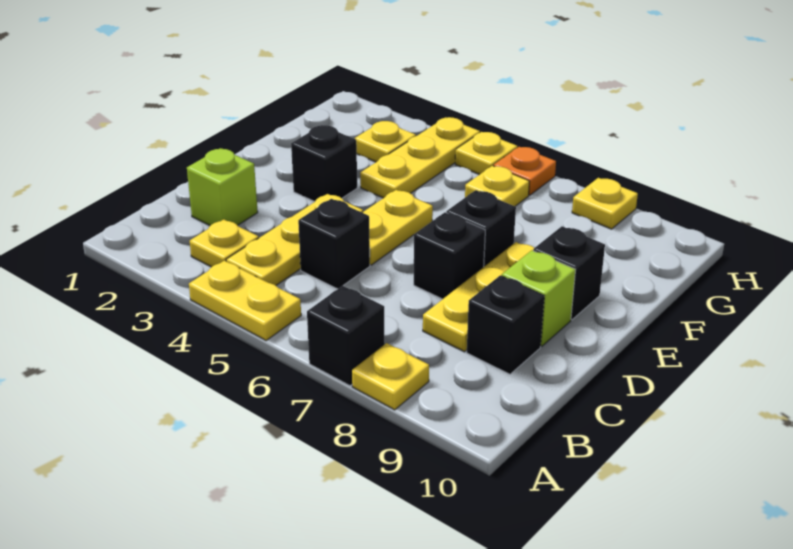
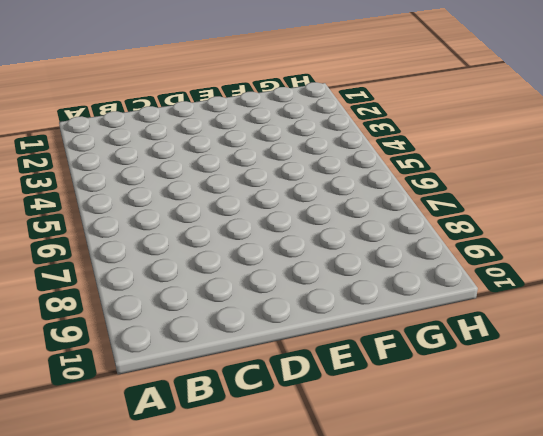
none -> yellow plate A4:A5 level 1
none -> black brick A7 level 1
none -> yellow plate A8 level 1

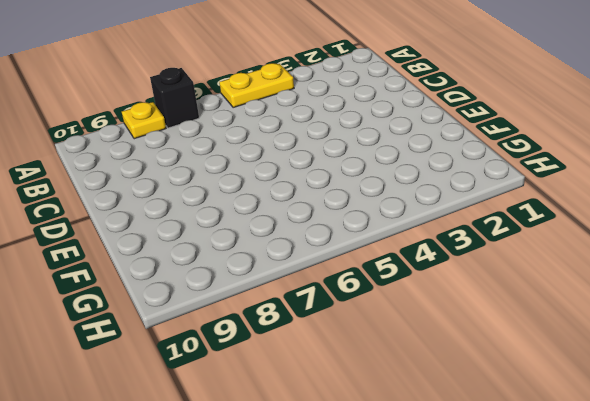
none -> yellow plate B3 level 1
none -> yellow plate B4:D4 level 1
none -> lime brick C2 level 1

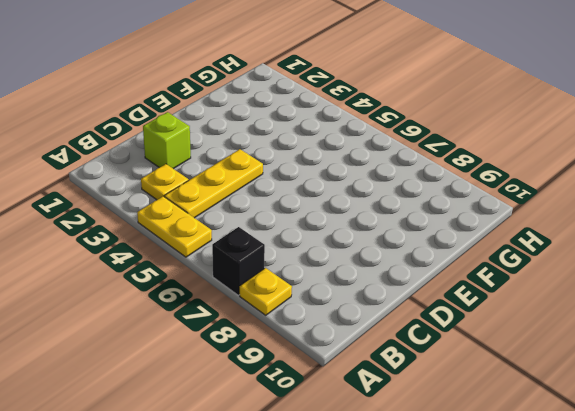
none -> black brick C5 level 1
none -> yellow plate C8:E8 level 1
none -> black brick C9 level 1

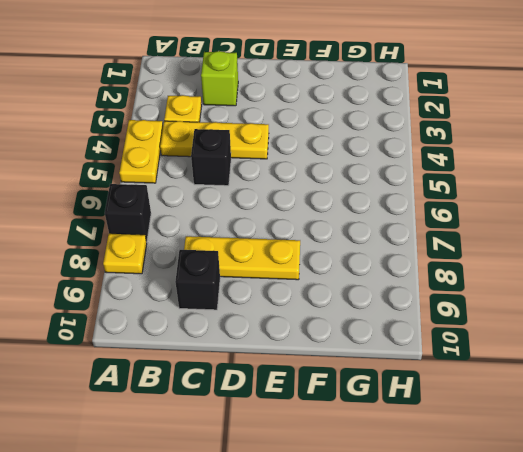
none -> yellow plate D5:E5 level 1
none -> black brick D7 level 1
none -> lime brick D9 level 1

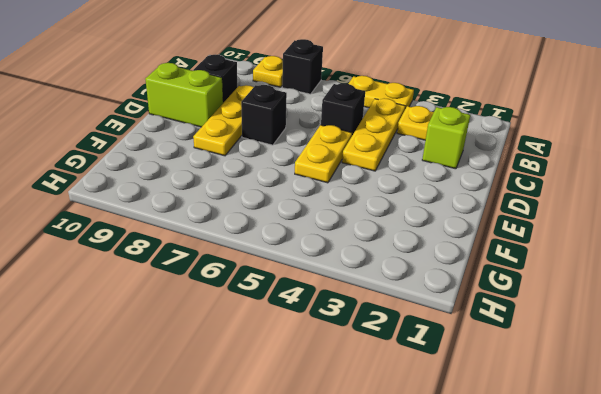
lime brick D9:D10 level 1 -> lime brick D9 level 1
none -> black brick E3 level 1
none -> black brick E7 level 1
none -> black brick E9 level 1

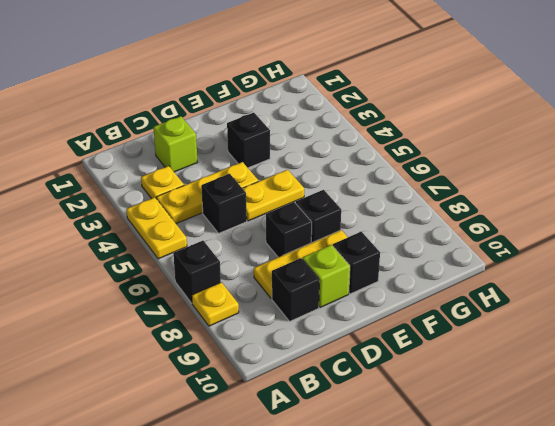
none -> yellow plate F4:H4 level 1
none -> yellow plate G3 level 1
none -> yellow plate G6 level 1

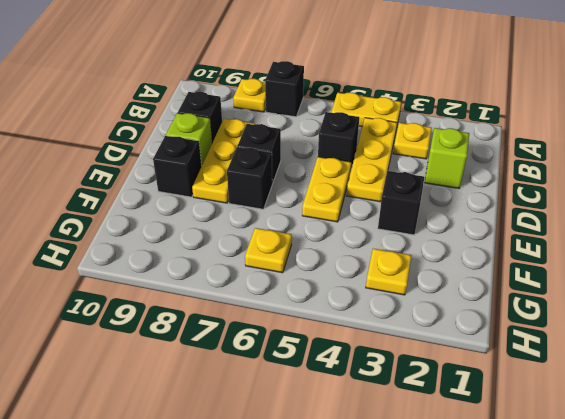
none -> yellow plate F4:H4 level 1
none -> yellow plate H5 level 1
none -> orange plate H6 level 1

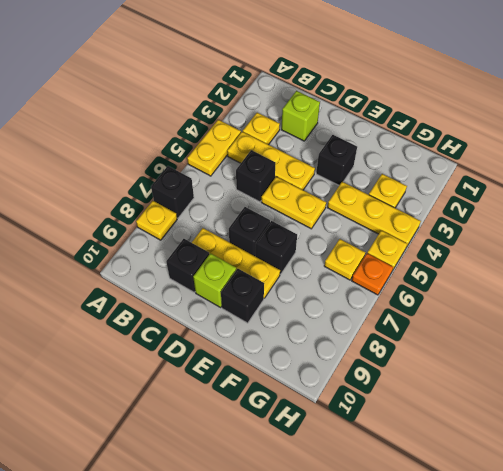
none -> yellow plate H8 level 1

